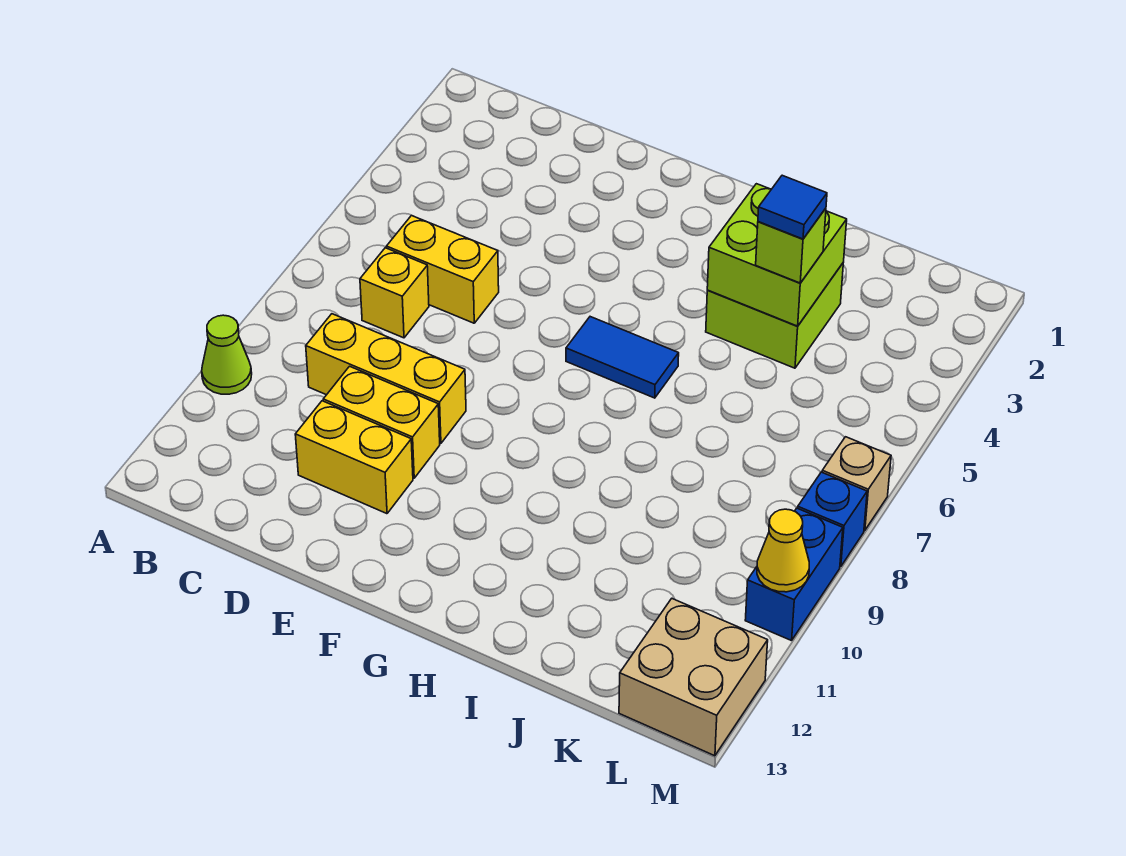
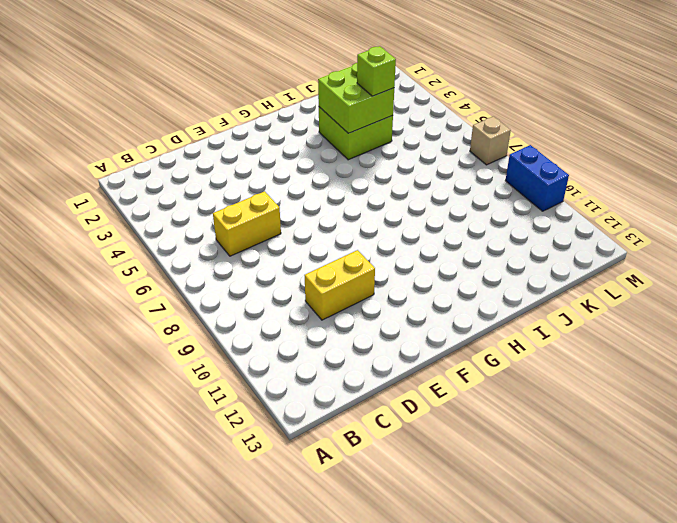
none -> lime cone A10 level 1
none -> yellow brick C7 level 1
none -> yellow brick C9:E9 level 1

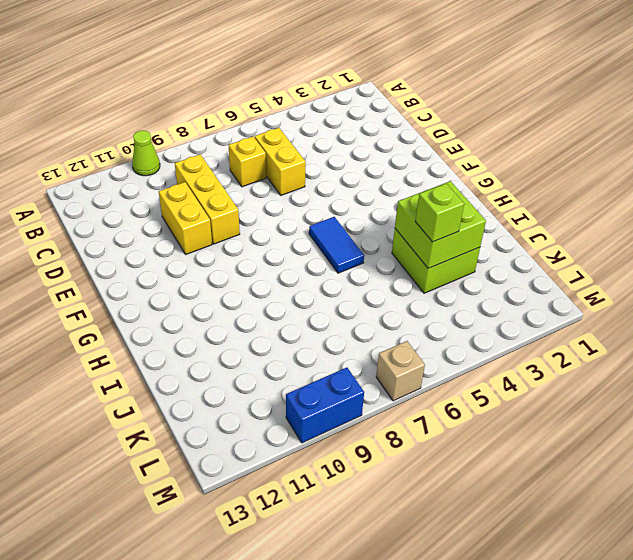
none -> yellow brick D11:E11 level 1
none -> tan brick L12:M13 level 1
none -> blue brick M8 level 1

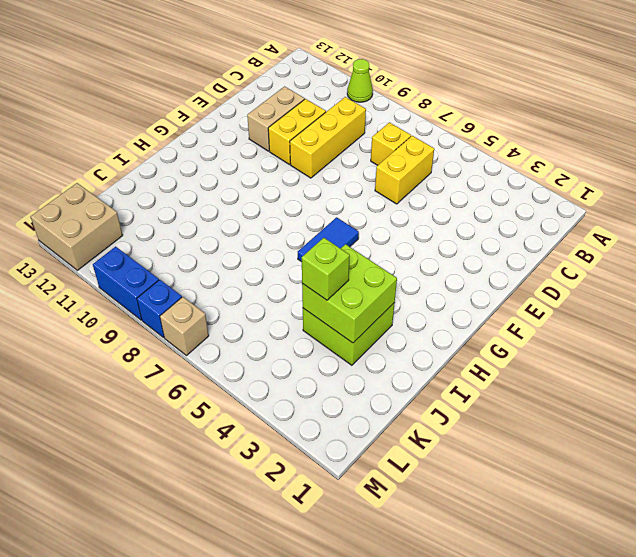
tan brick D11:E11 level 1 -> yellow brick D11:E11 level 1
none -> yellow cone M10 level 2
none -> blue tile J4 level 4

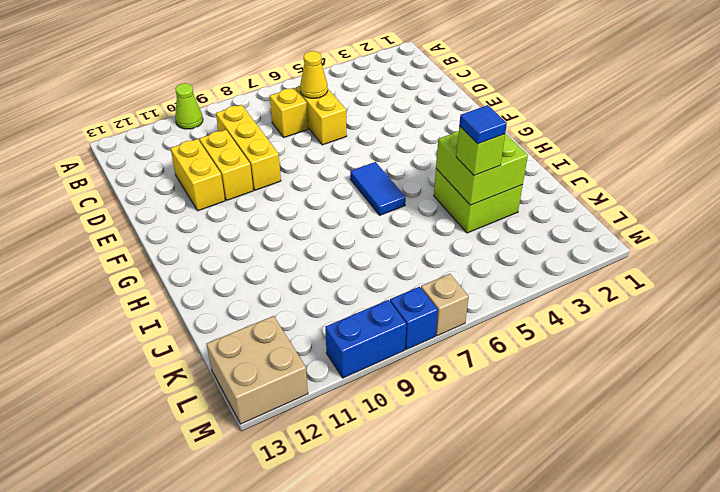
yellow cone C6 level 2 -> yellow cone M10 level 2

